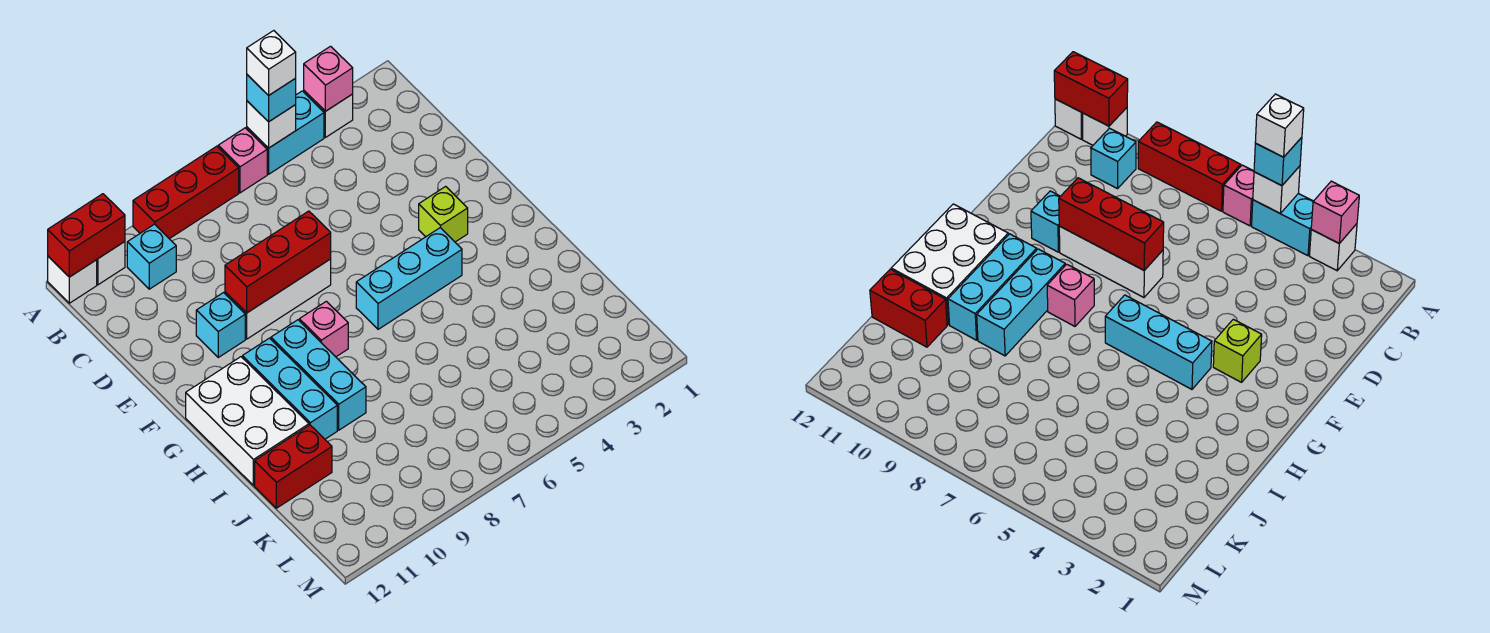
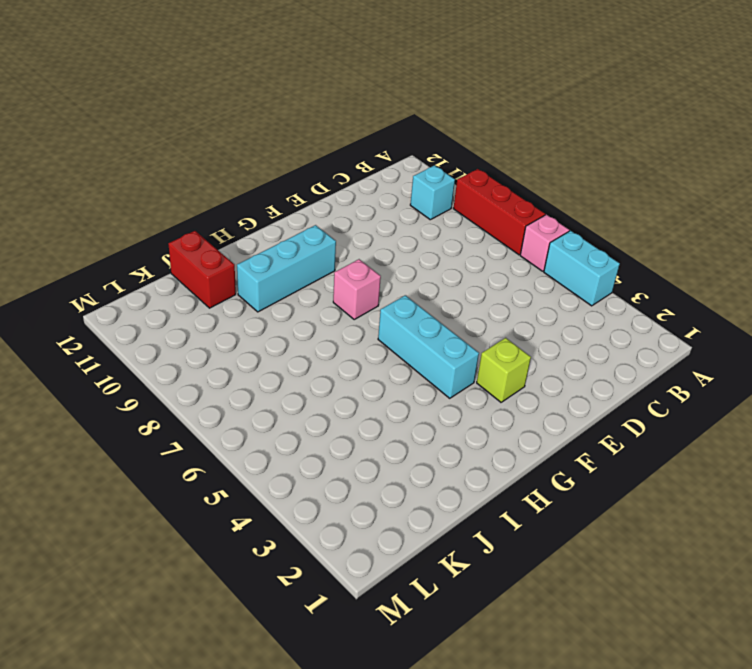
none -> white brick A3 level 1
none -> white brick A11 level 1
none -> white brick A12 level 1

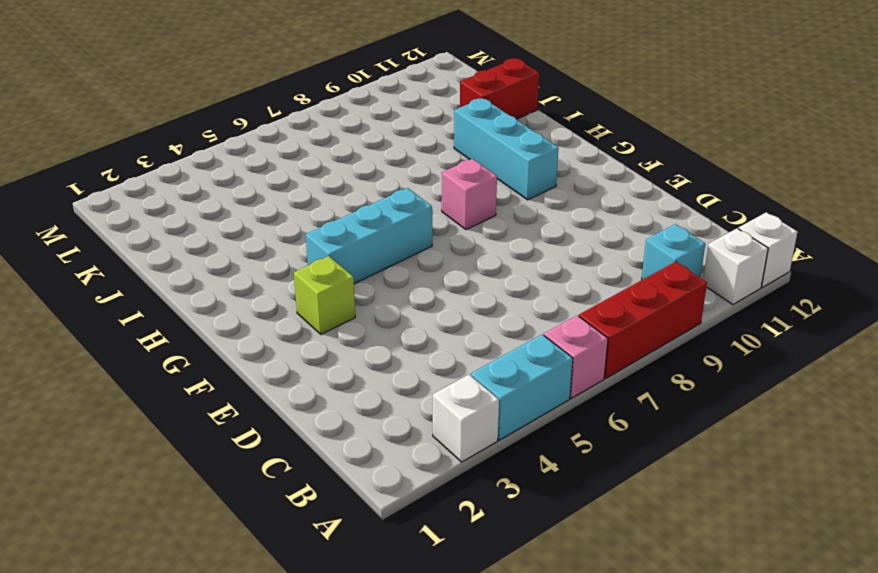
none -> white brick E7:E9 level 1
none -> cyan brick E10 level 1
none -> cyan brick G9:I9 level 1

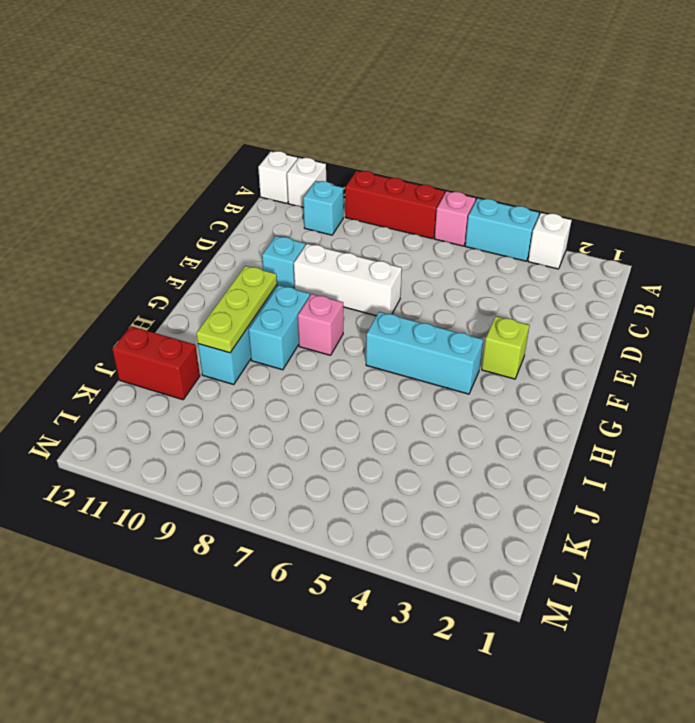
cyan brick G9:H9 level 1 -> cyan brick G9:I9 level 1
lime plate G10:I10 level 2 -> none
none -> white brick G11:I12 level 1
none -> pink brick A3 level 2
none -> white brick A5 level 2

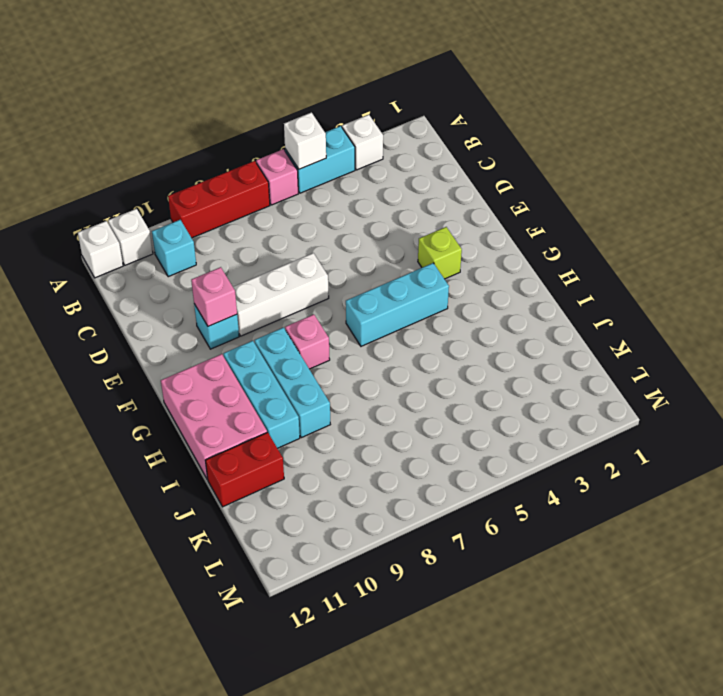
pink brick E10 level 2 -> pink brick A3 level 2
pink brick G11:I12 level 1 -> white brick G11:I12 level 1
none -> red brick A11:A12 level 2
none -> red brick E7:E9 level 2
none -> cyan brick A5 level 3

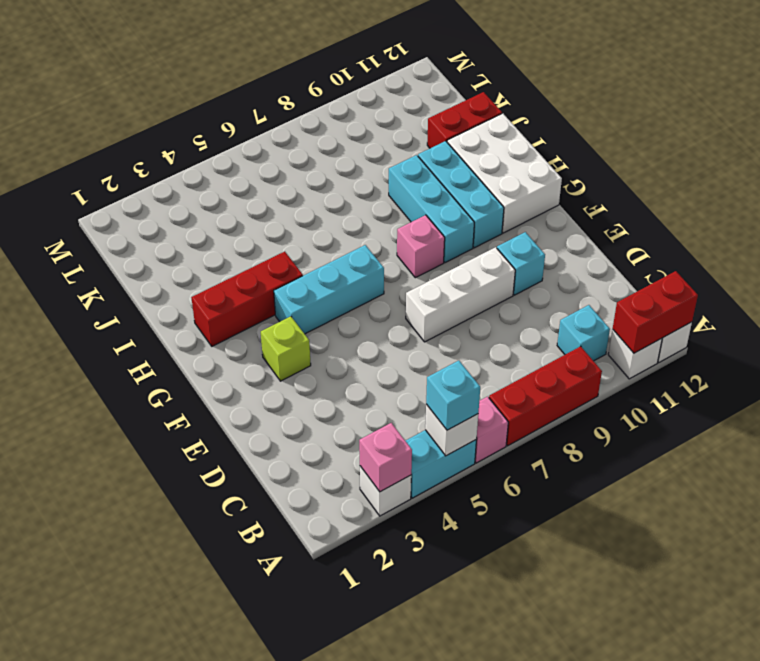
red brick H2:H4 level 1 -> red brick E7:E9 level 2
none -> white brick A5 level 4

